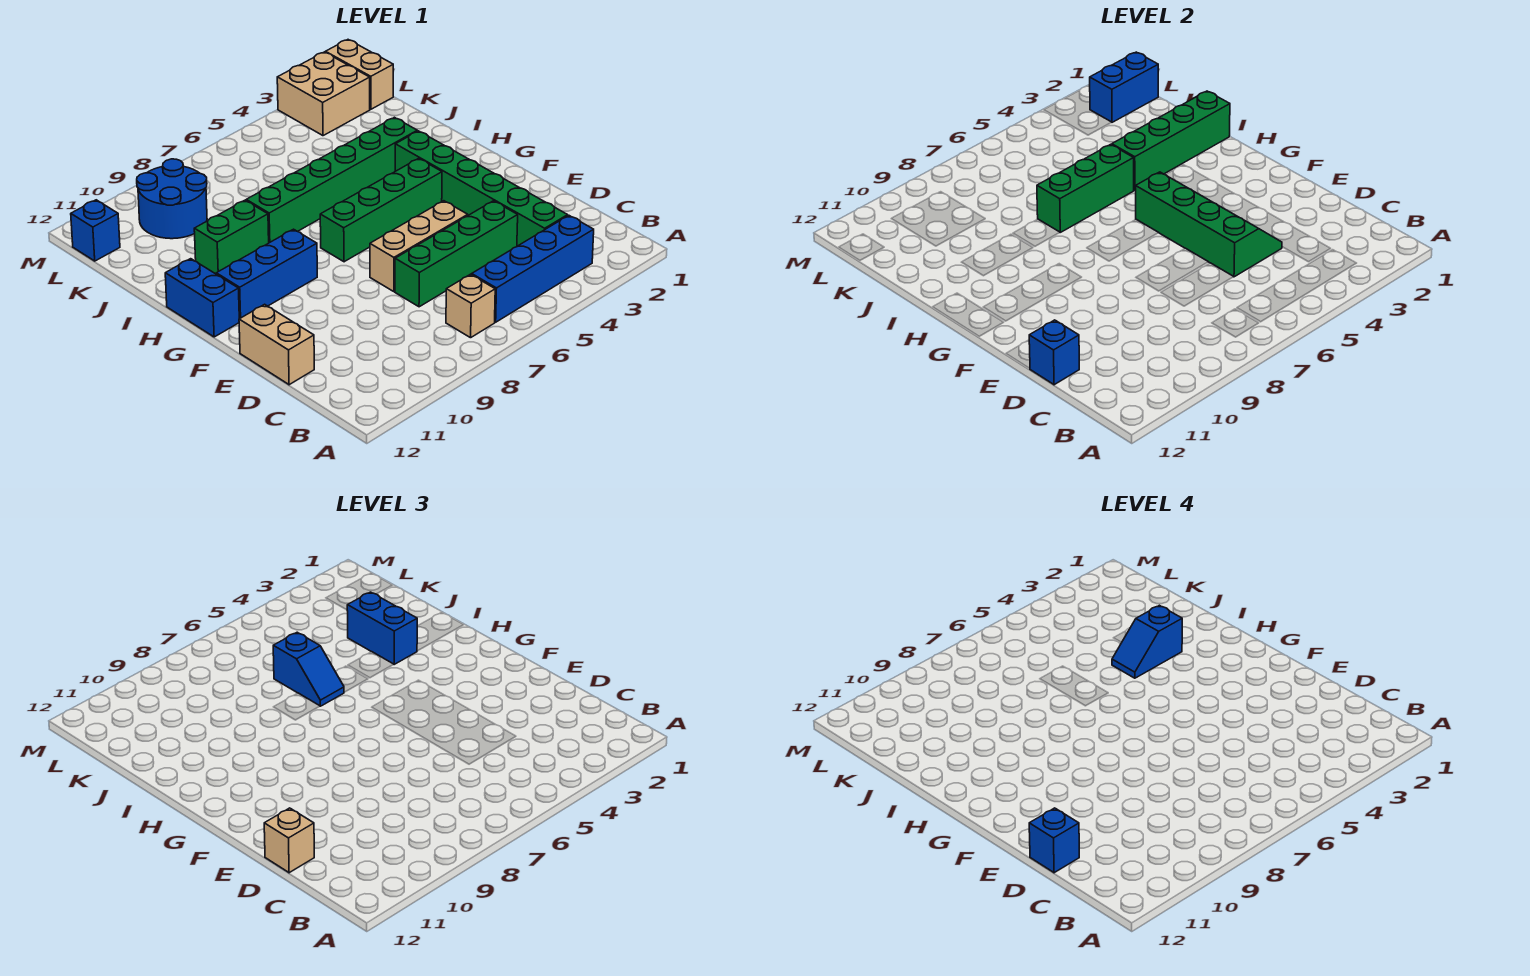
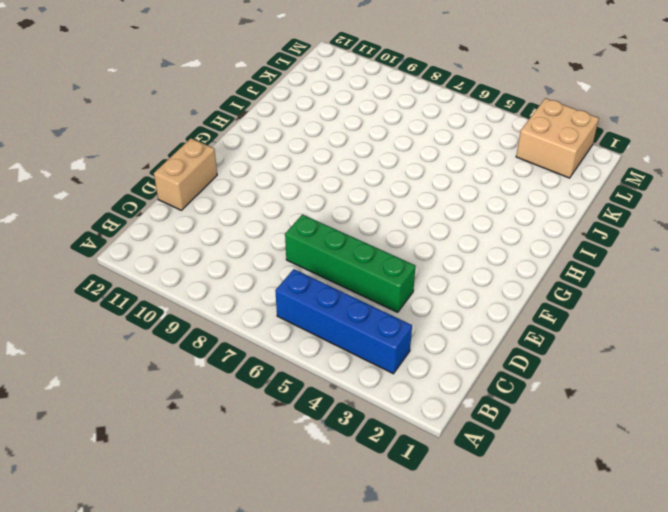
none -> tan brick B7 level 1
none -> green brick C3:H3 level 1
none -> tan brick E5:E7 level 1

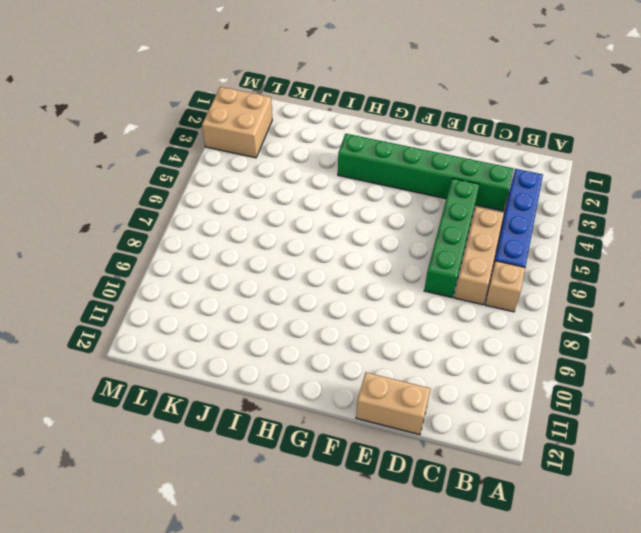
tan brick C5:C7 level 1 -> tan brick E5:E7 level 1
none -> green brick G4:G7 level 1
none -> blue brick G9:G11 level 1
none -> blue brick G12:H12 level 1

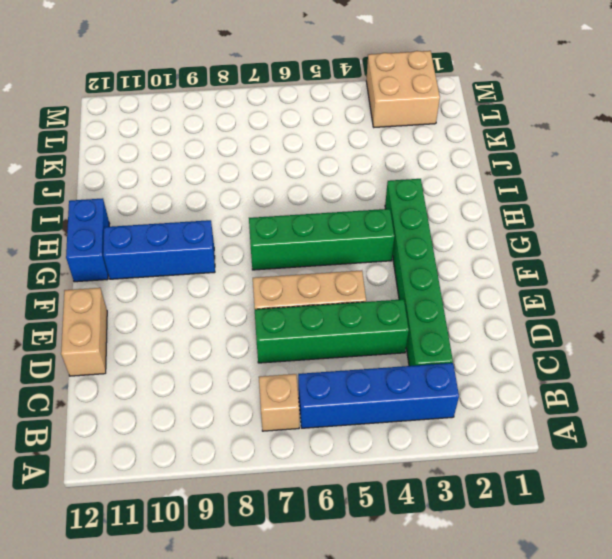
none -> green brick I3:I8 level 1
none -> green brick I9:I10 level 1
none -> blue round brick K9:L10 level 1

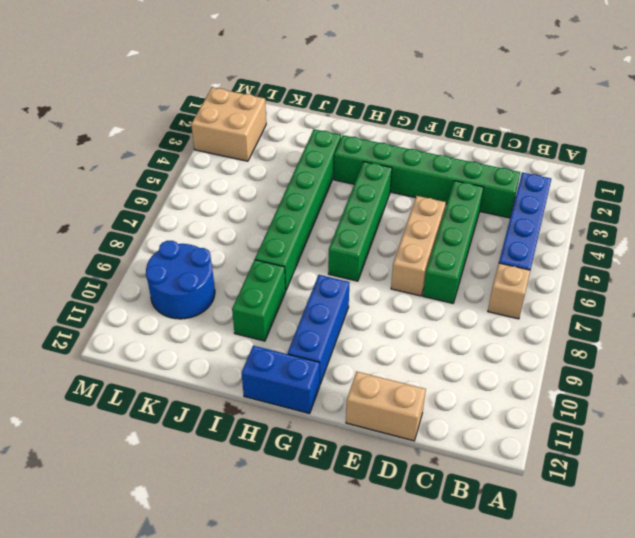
none -> tan brick L1:M1 level 1
none -> blue brick L12 level 1
none -> green slope D4:G5 level 2 top 5

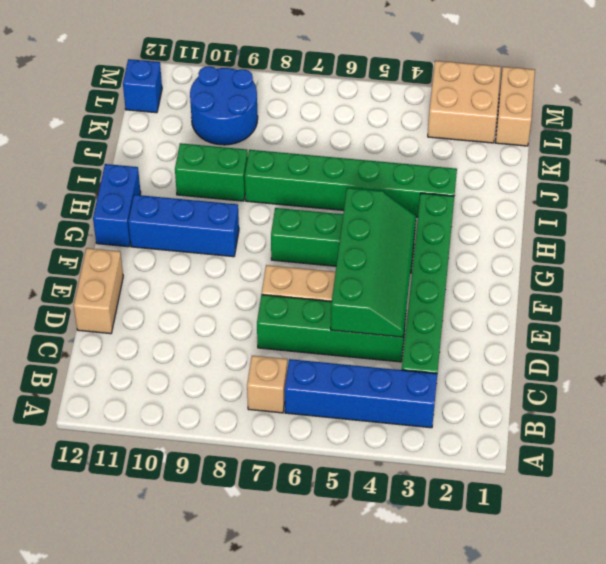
none -> blue brick D12 level 2
none -> green brick I1:I4 level 2
none -> green brick I5:I7 level 2

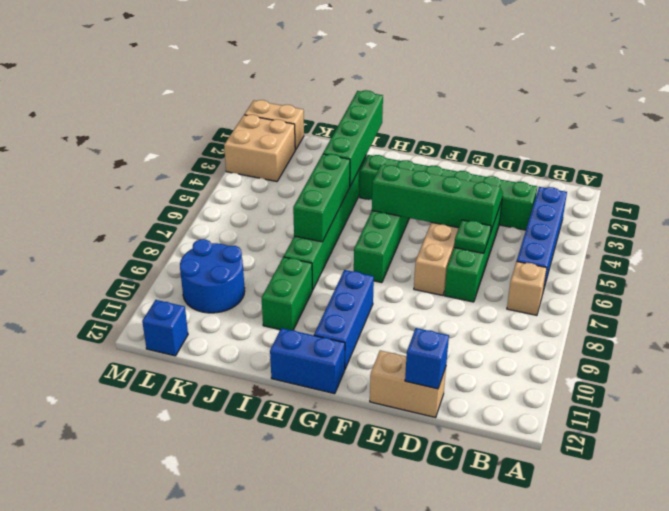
green plate D6 level 2 -> none
none -> blue brick L1:L2 level 2
none -> tan brick D12 level 3
none -> blue brick I3:J3 level 3

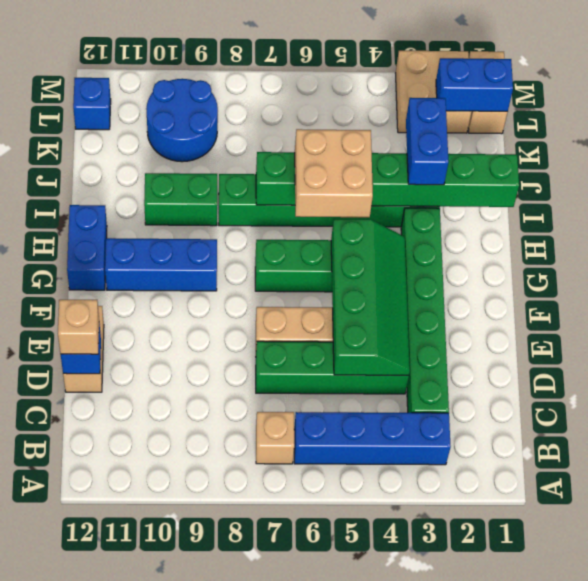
tan brick H5:I6 level 3 -> blue slope I6:J6 level 3 top J
none -> blue brick D12 level 4
none -> blue slope I3:I4 level 4 top 3

